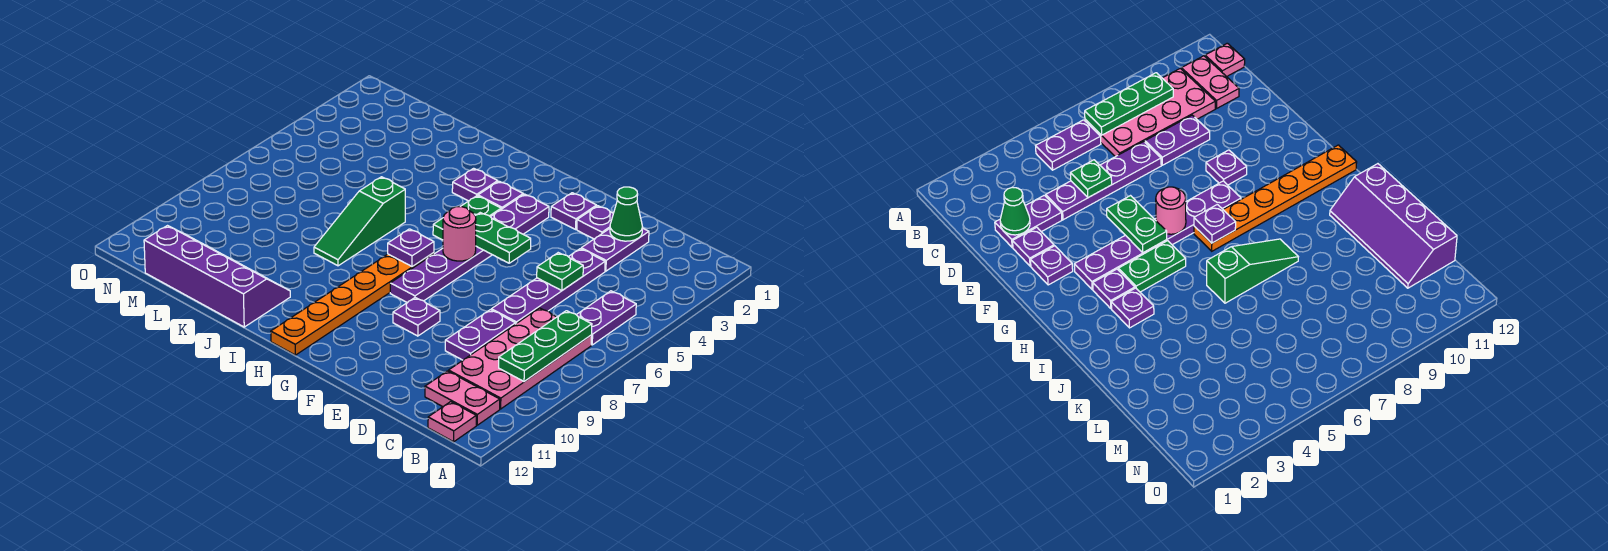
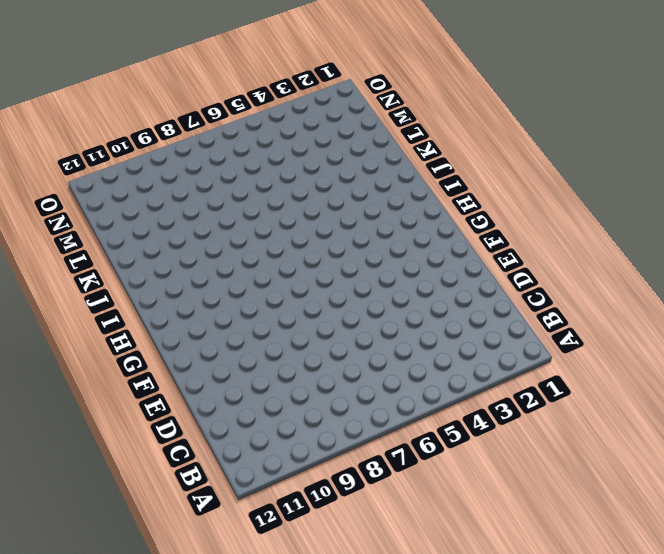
none -> purple plate B5:B6 level 1
none -> pink plate B7:C10 level 1
none -> pink plate B11:C11 level 1

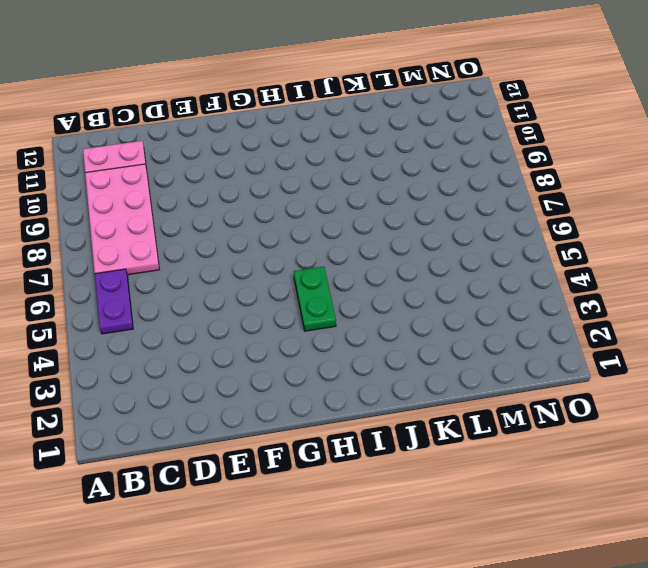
none -> pink plate B12 level 1
none -> purple plate D2:D3 level 1
none -> purple plate D4:D7 level 1

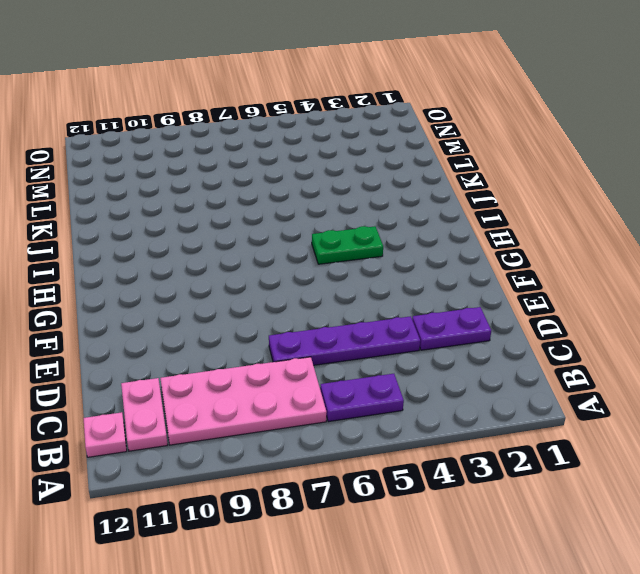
none -> purple plate D8:D9 level 1
none -> purple plate E2 level 1
none -> purple plate F2 level 1

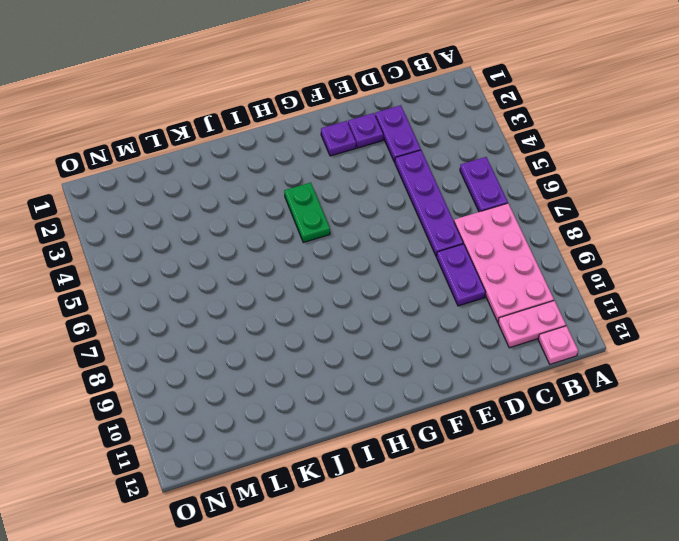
none -> purple plate F9 level 1
none -> purple plate G3:G8 level 1
none -> purple plate H3 level 1

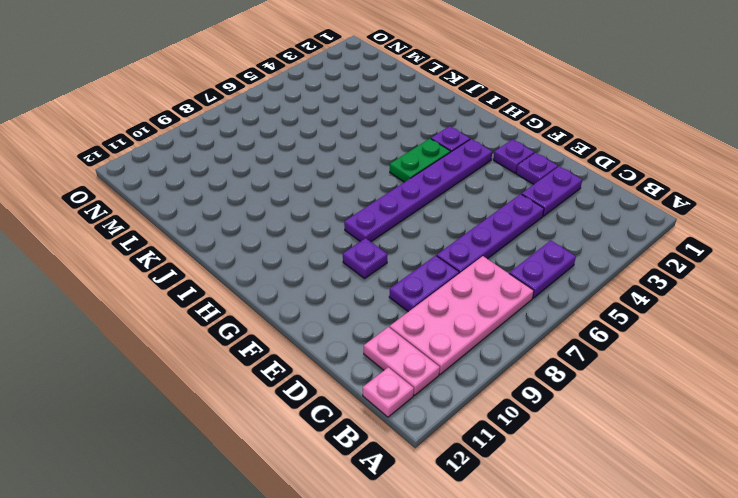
none -> orange plate H7:H12 level 1
none -> purple plate I3 level 1
none -> green slope J6:J8 level 1 top 6

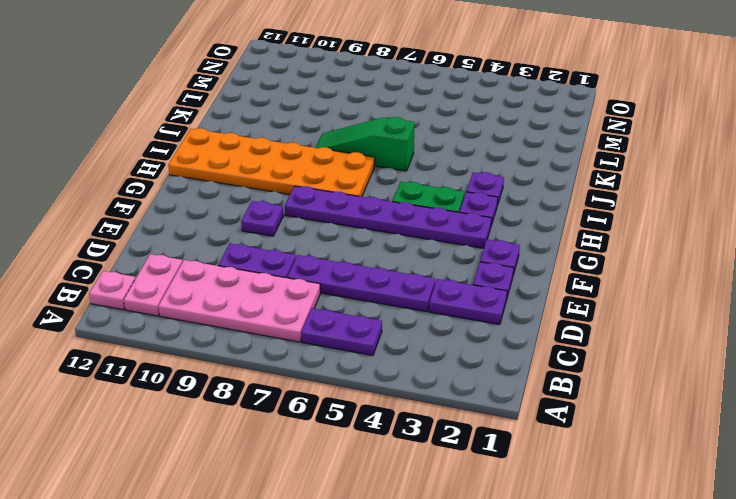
orange plate H7:I12 level 1 -> orange plate H7:H12 level 1
none -> purple slope J11:M12 level 1 top 12
none -> green plate B7:B9 level 2
none -> green cone D2 level 2

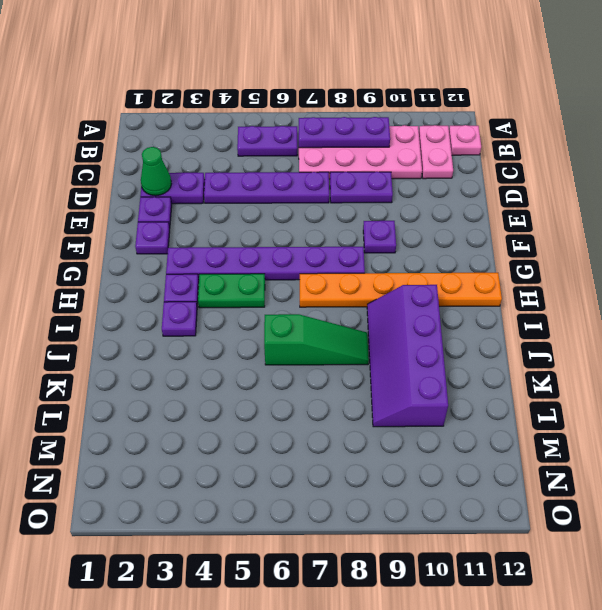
purple plate B7:B9 level 2 -> green plate B7:B9 level 2
purple slope I9:L10 level 1 top 10 -> purple slope J11:M12 level 1 top 12
none -> green plate D5 level 2
none -> green plate F5:G5 level 2
none -> pink round brick G6 level 2

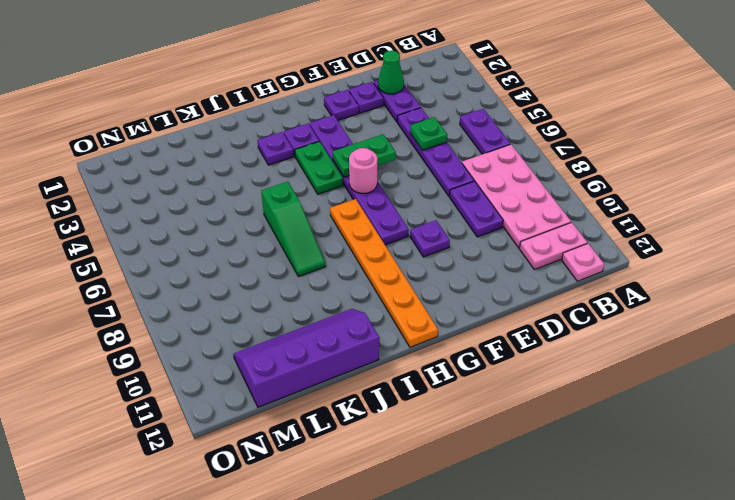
none -> green plate B7:B9 level 2
none -> purple plate H7 level 2

